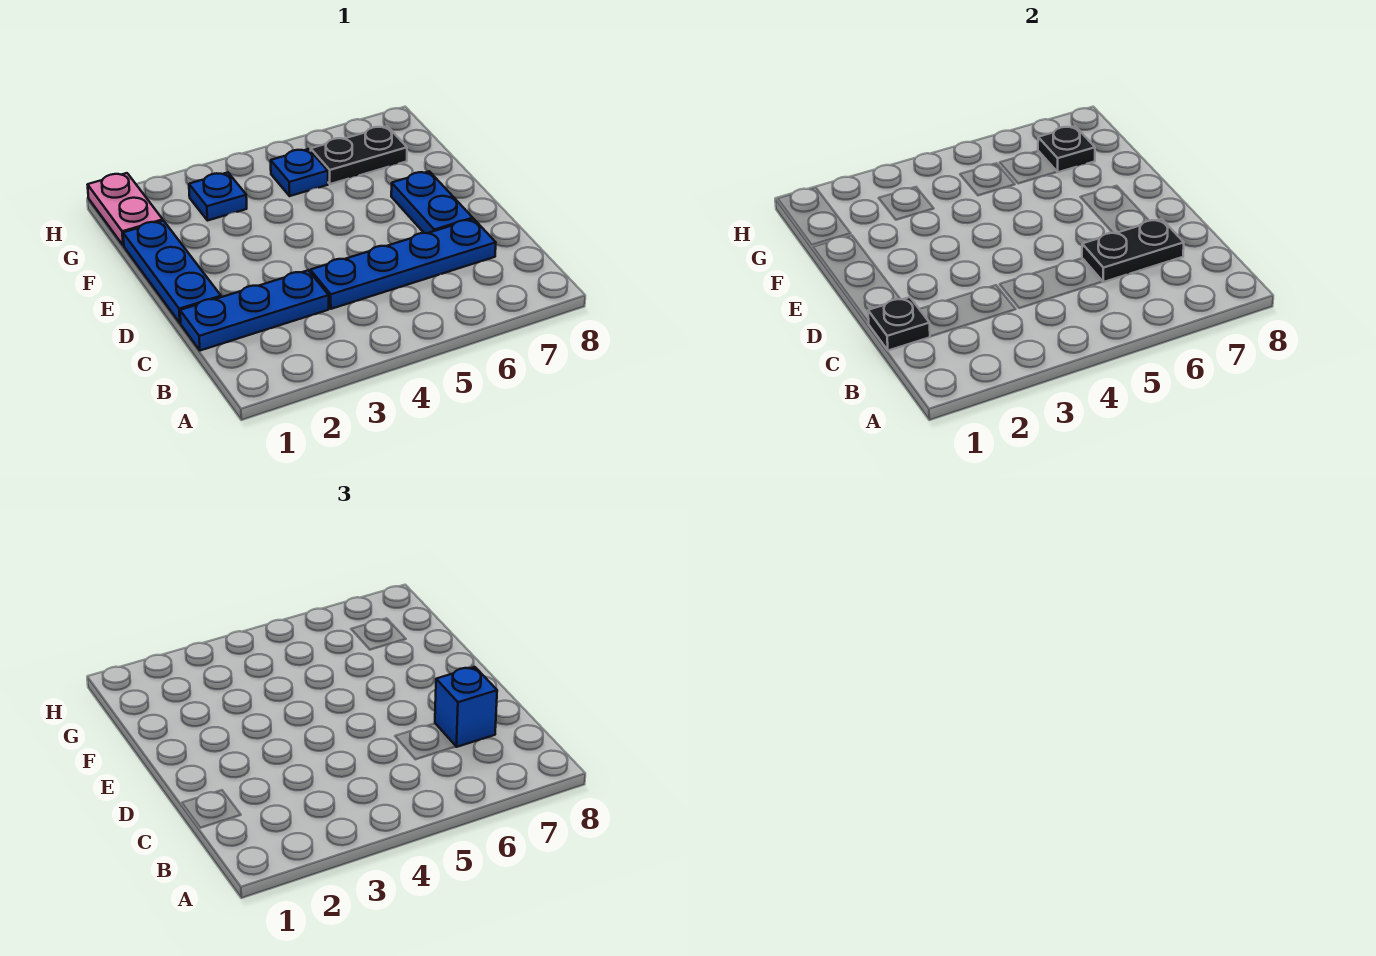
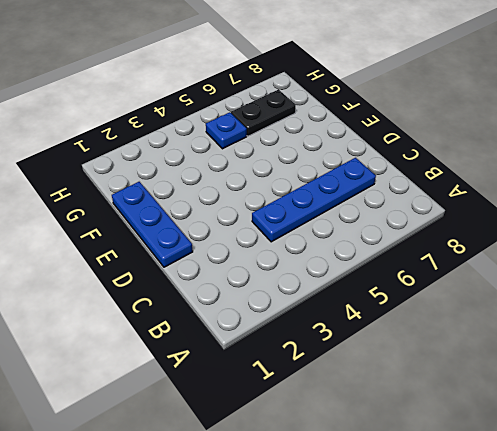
none -> blue plate C1:C3 level 1
none -> blue plate D7:E7 level 1
none -> pink plate G1:H1 level 1

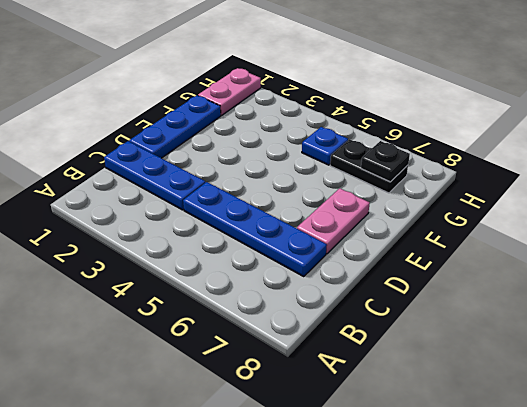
pink plate D7:E7 level 1 -> blue plate D7:E7 level 1
none -> blue plate G3 level 1
none -> black plate C1 level 2
none -> black plate C6:C7 level 2

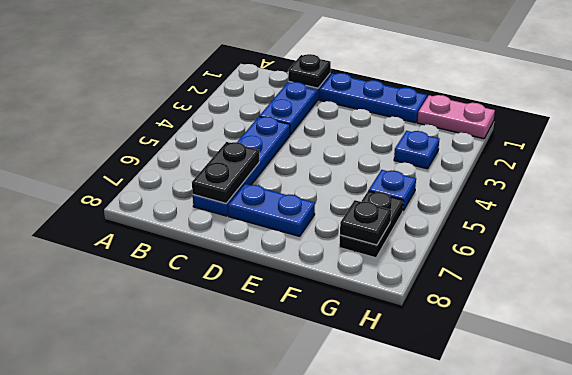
none -> blue brick C7 level 3

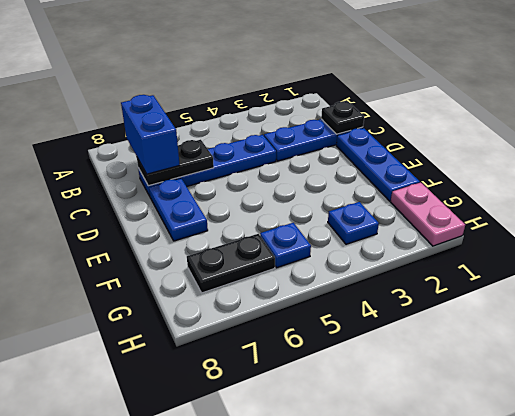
blue brick B7:C7 level 3 -> blue brick C7 level 3
none -> black plate G7 level 2

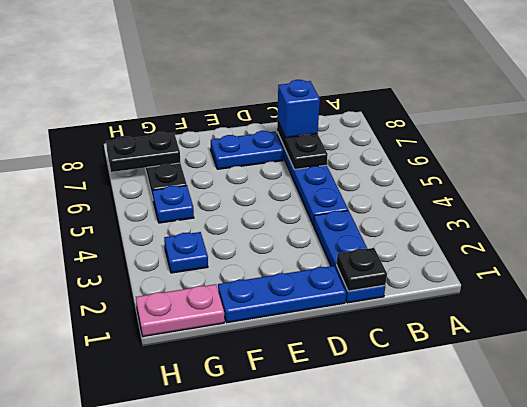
black plate G7:H7 level 2 -> black plate G7 level 2

